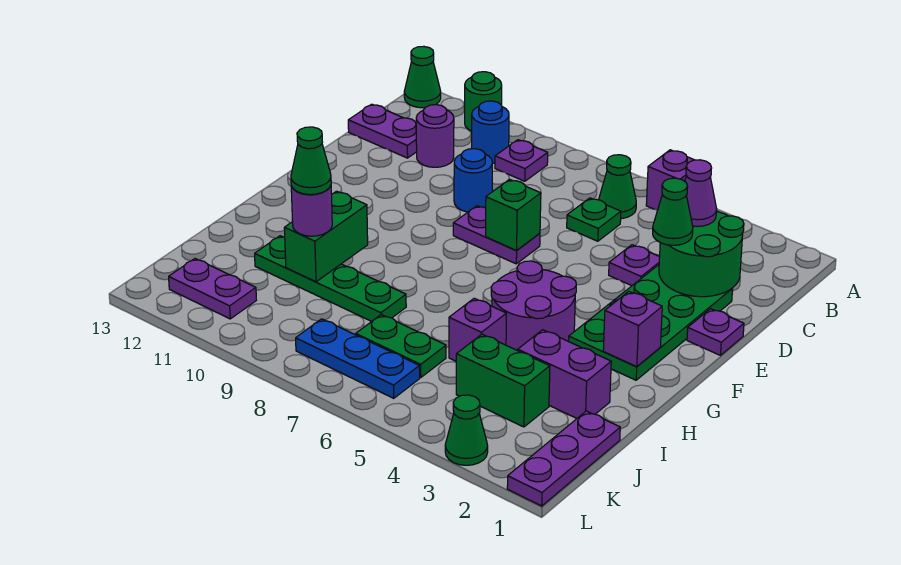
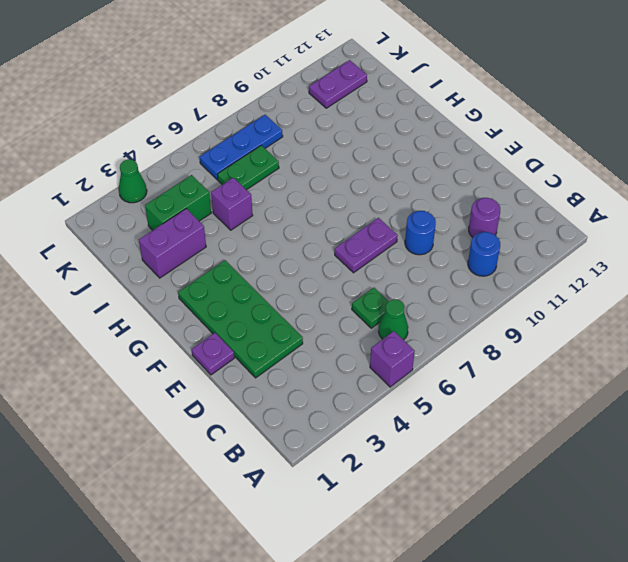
none -> green round brick A11 level 1
none -> green cone A13 level 1
none -> purple plate B9 level 1
none -> purple plate C12:C13 level 1

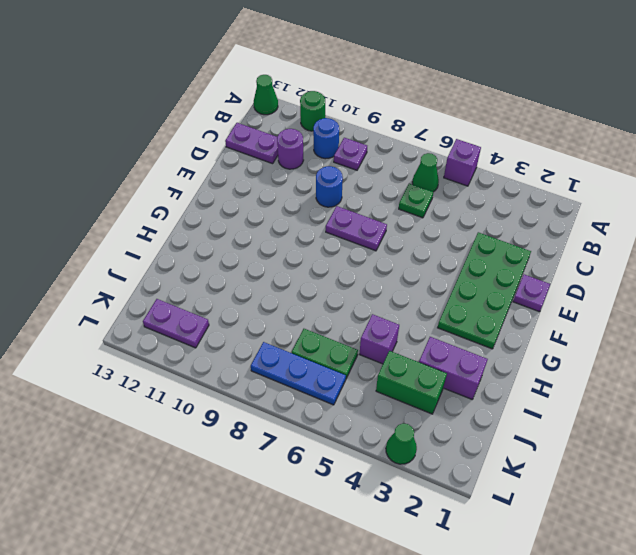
none -> purple plate D4 level 1
none -> purple round brick G4:H5 level 1
none -> green plate I8:I11 level 1
none -> purple plate J1:L1 level 1

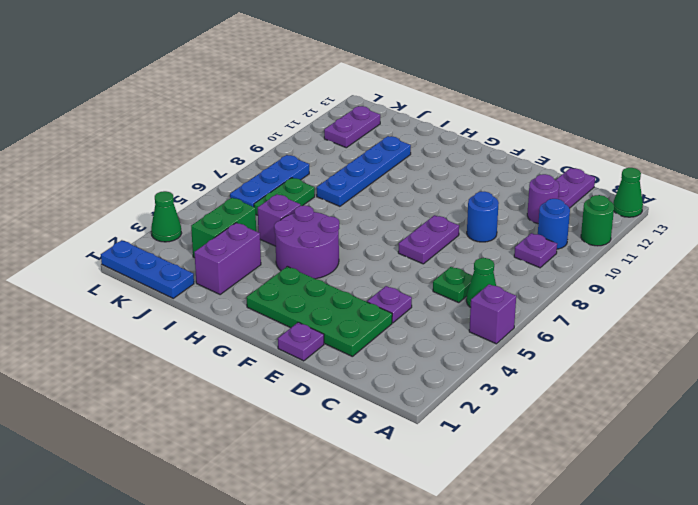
blue plate I8:I11 level 1 -> green plate I8:I11 level 1
blue plate J1:L1 level 1 -> purple plate J1:L1 level 1
none -> green round brick C2:D3 level 2
none -> green brick E7 level 2
none -> purple brick G2 level 2
none -> green brick H10:I10 level 2

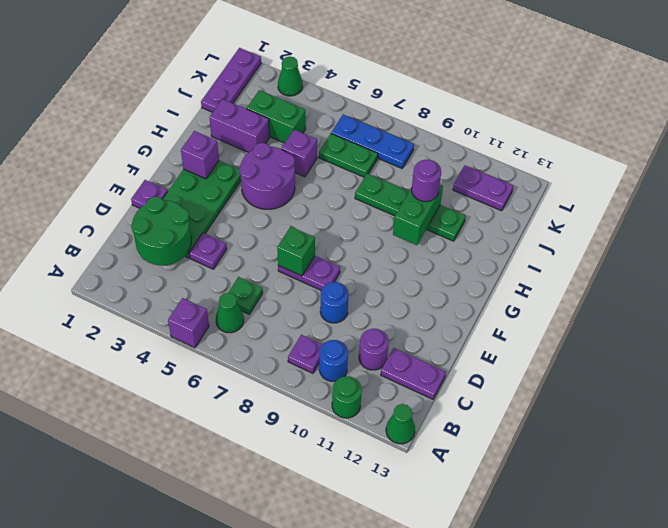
none -> purple cone C3 level 3
none -> green cone D3 level 3
none -> green cone I10 level 4

